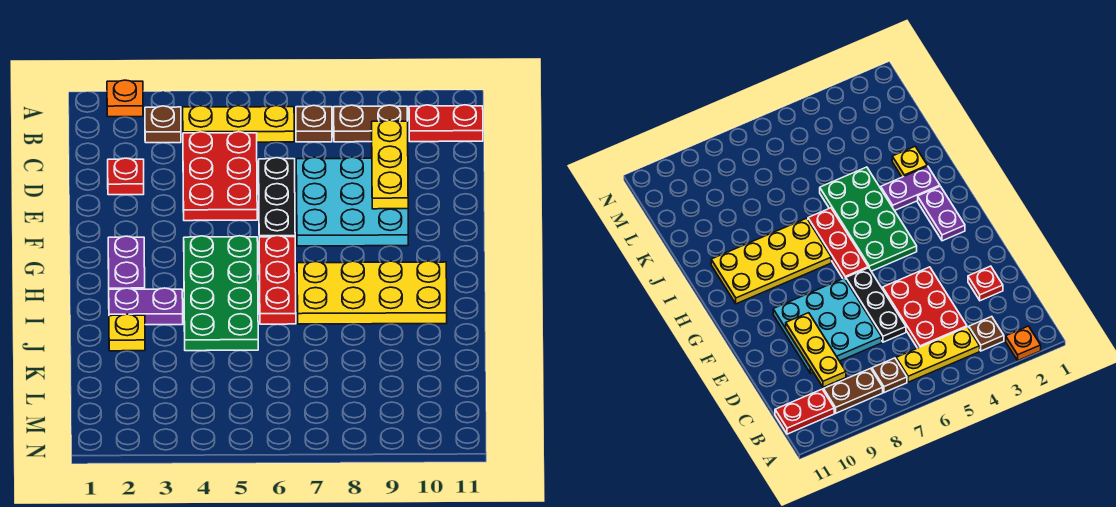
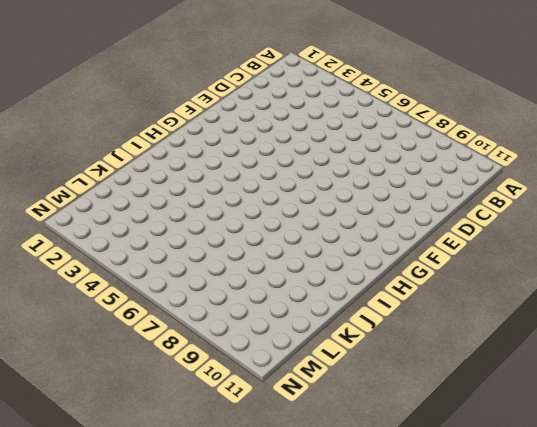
none -> orange plate A2 level 1
none -> brown plate B3 level 1
none -> yellow plate B4:B6 level 1

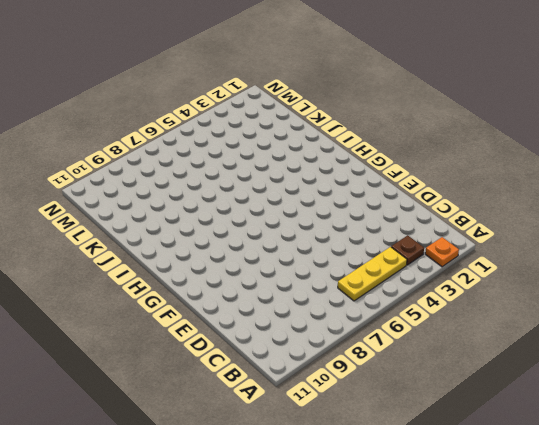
none -> brown plate B7 level 1
none -> brown plate B8:B9 level 1
none -> red plate B10:B11 level 1

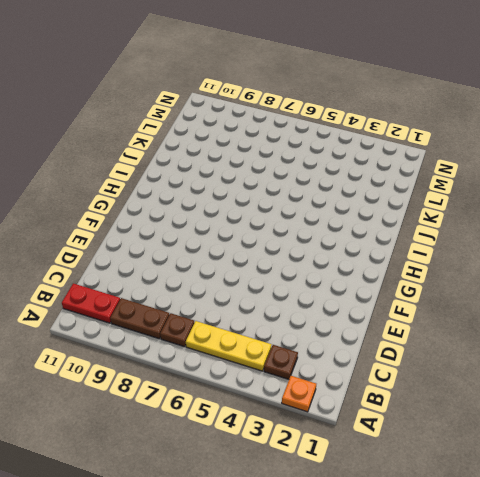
none -> red plate C4:E5 level 1
none -> red plate D2 level 1
none -> black plate D6:F6 level 1

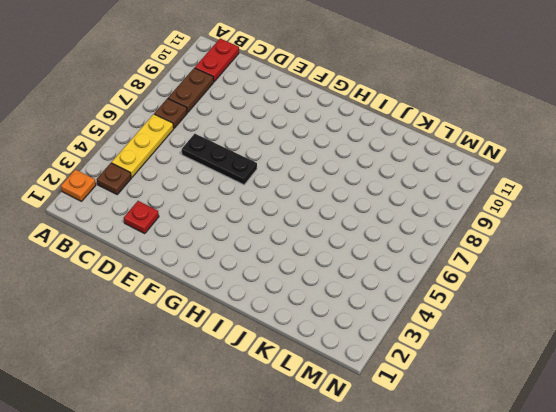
none -> red plate C4:E5 level 1
none -> cyan plate D7:F9 level 1
none -> purple plate G2:H2 level 1

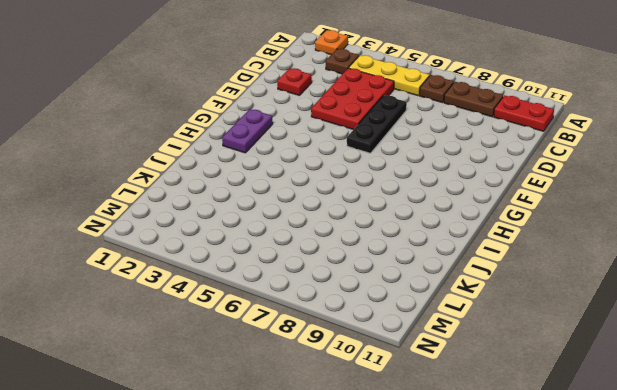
none -> cyan plate D7:F9 level 1
none -> green plate G4:J5 level 1
none -> red plate G6:I6 level 1

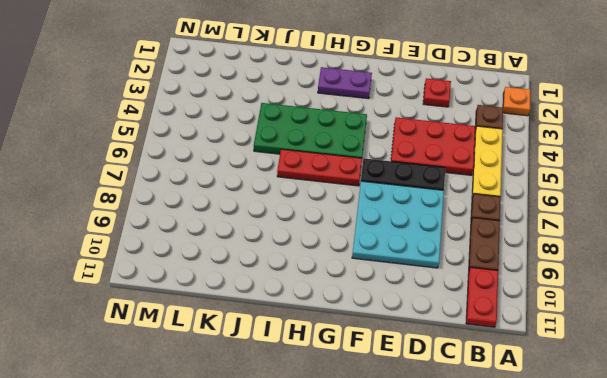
none -> yellow plate H7:I10 level 1
none -> purple plate I2:I3 level 1
none -> yellow plate J2 level 1

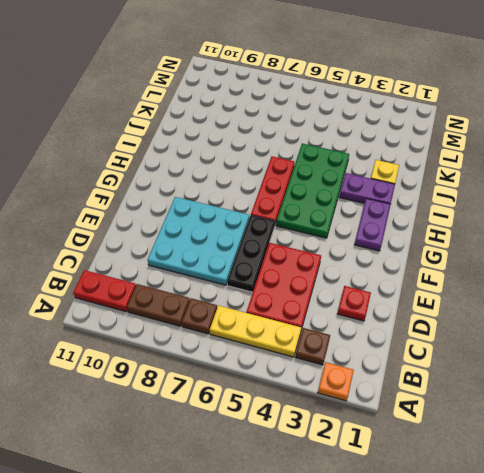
none -> yellow plate H7:I10 level 1
none -> yellow plate C9:E9 level 2

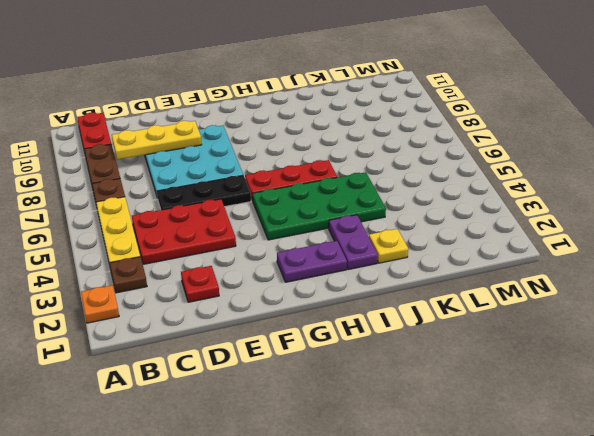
none -> yellow plate H7:I10 level 1

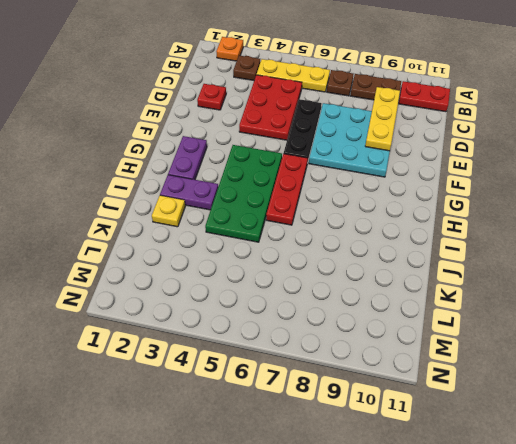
none -> yellow plate H7:I10 level 1

